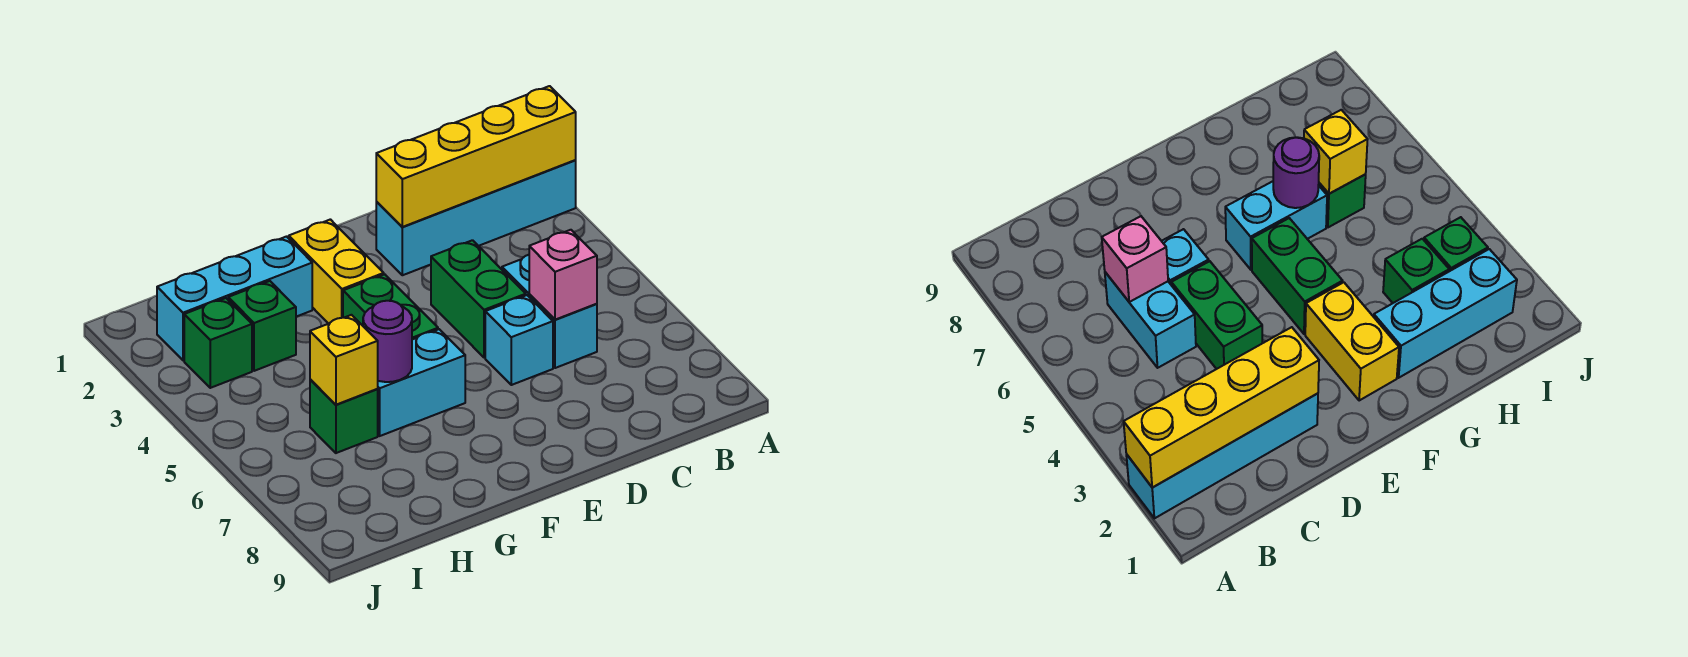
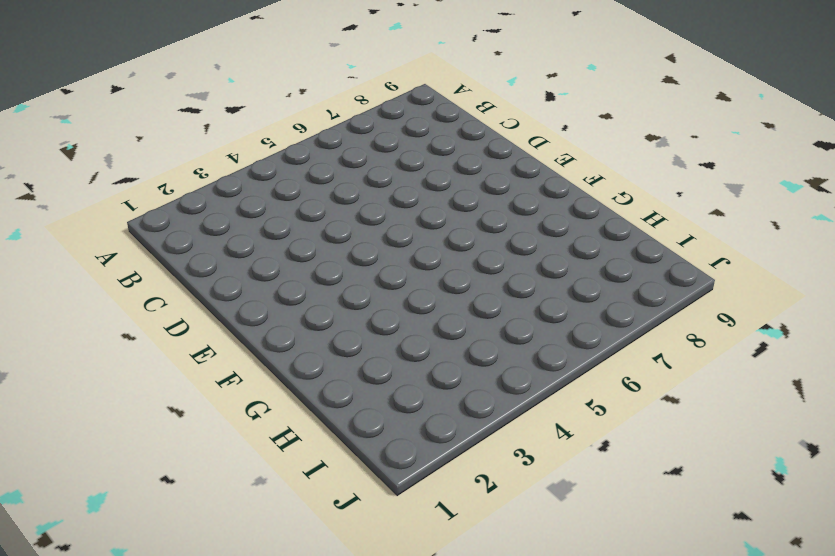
none -> cyan brick A2:D2 level 1
none -> cyan brick C5:C6 level 1
none -> green brick D4:D5 level 1

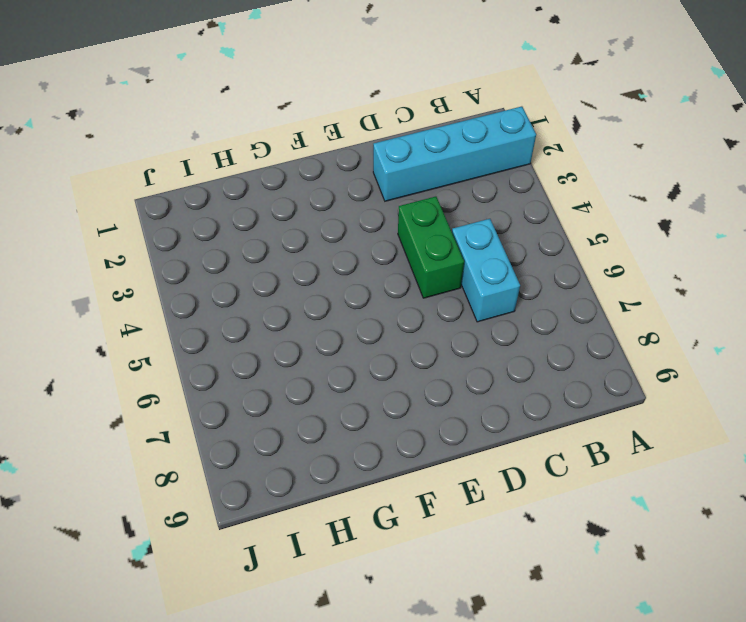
none -> cyan brick D6 level 1
none -> yellow brick F2:F3 level 1
none -> green brick F4:F5 level 1

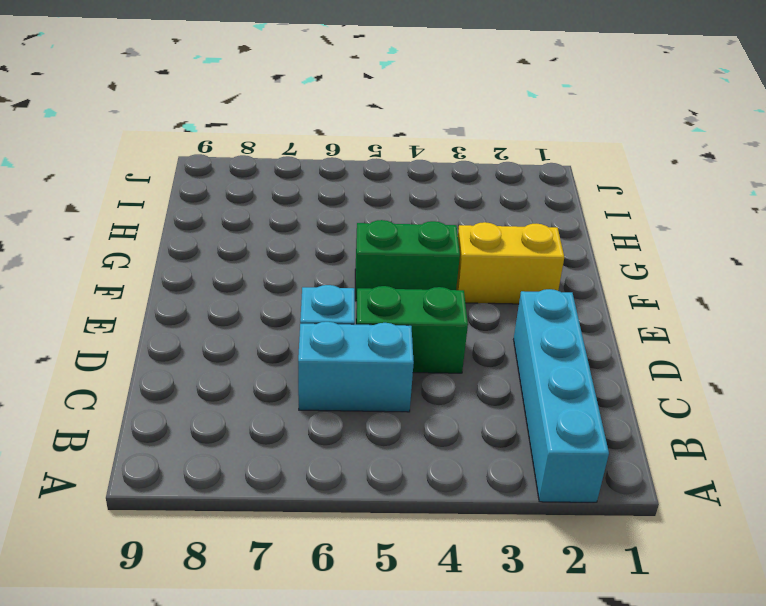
none -> cyan brick F6:G6 level 1
none -> cyan brick G2:I2 level 1
none -> green brick H3 level 1

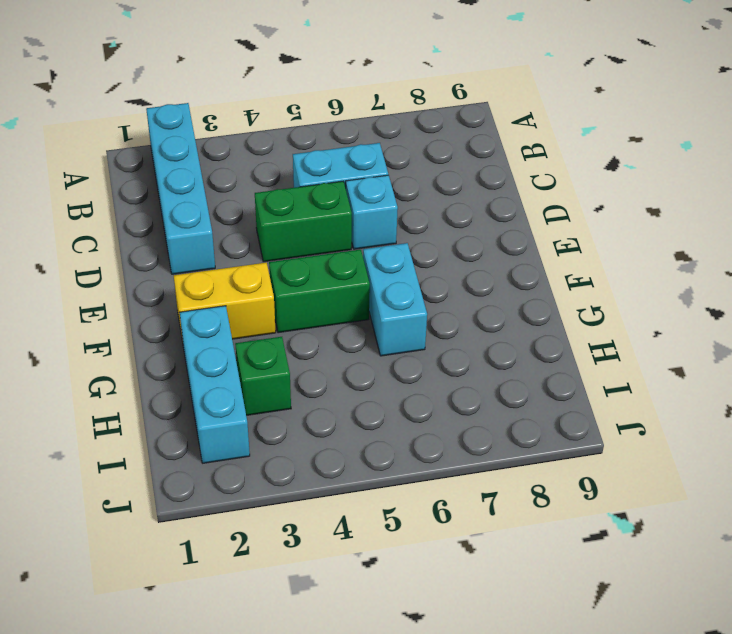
none -> green brick H6 level 1
none -> green brick I3 level 1
none -> yellow brick A2:D2 level 2

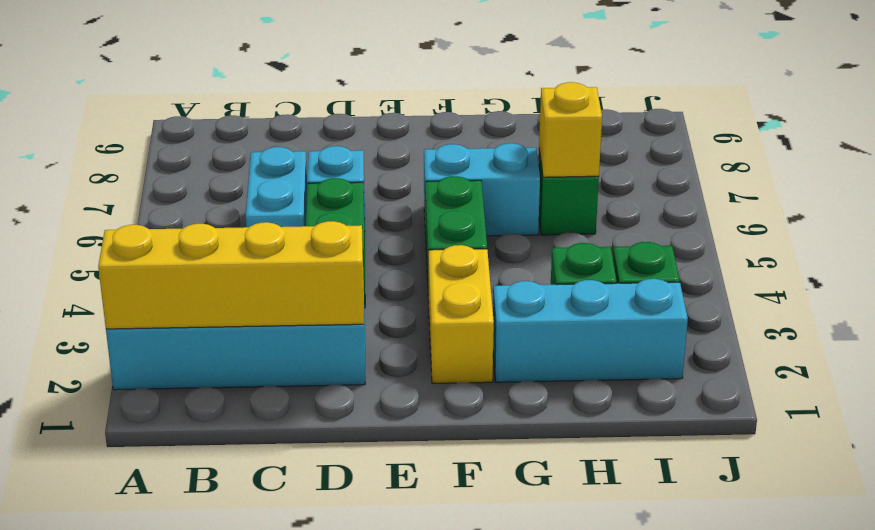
none -> pink brick C6 level 2
none -> purple round brick G6 level 2

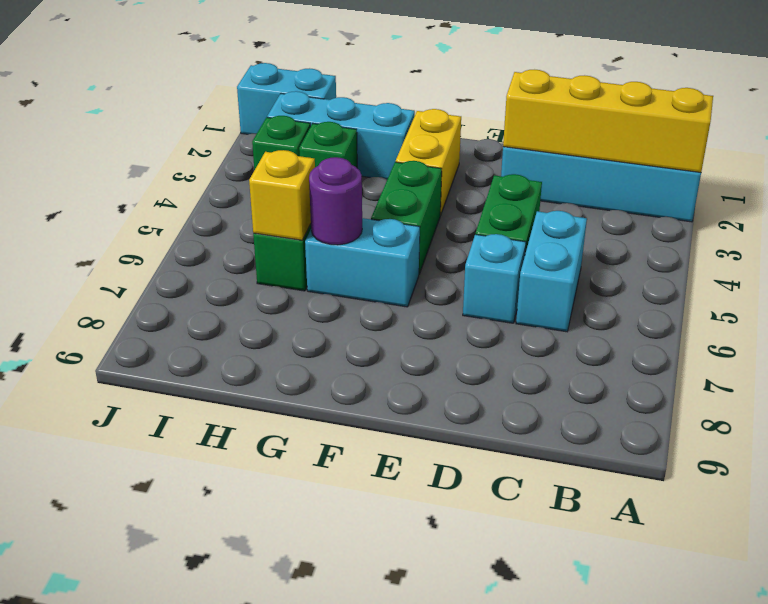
cyan brick I1:J1 level 1 -> none
none -> pink brick C6 level 2

